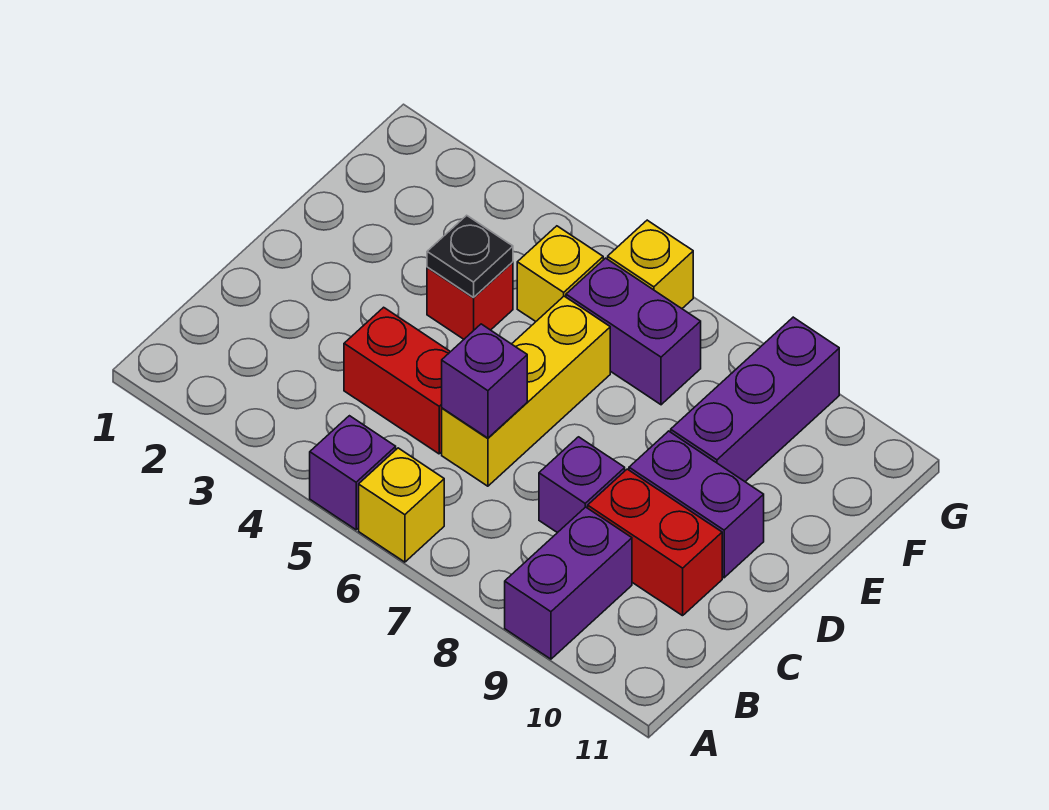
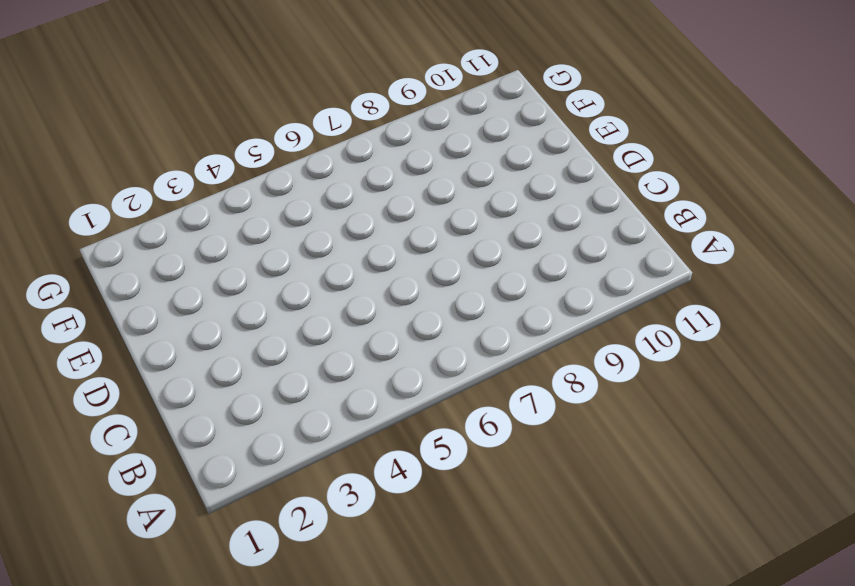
none -> purple brick A5 level 1
none -> yellow brick A6 level 1
none -> purple brick A9:B9 level 1

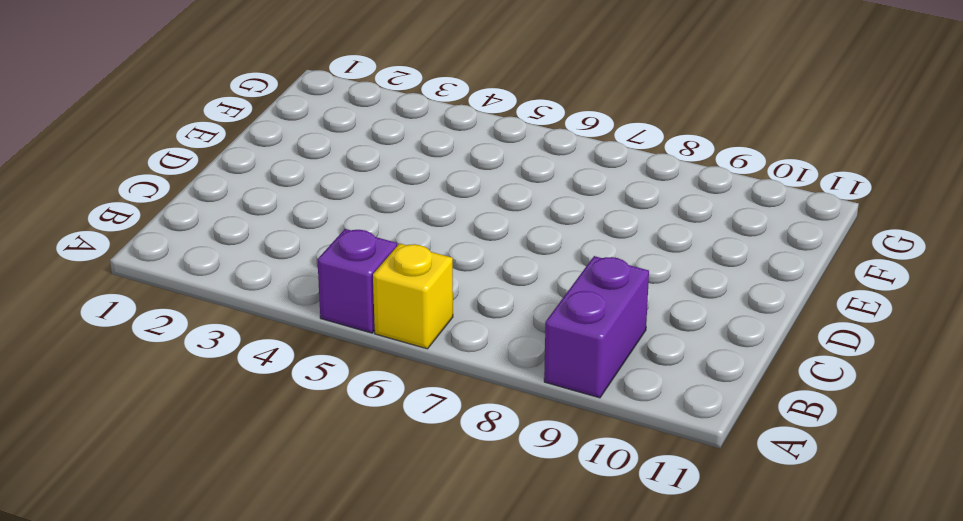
none -> red brick C4:C5 level 1
none -> yellow brick C6:E6 level 1
none -> purple brick C8 level 1

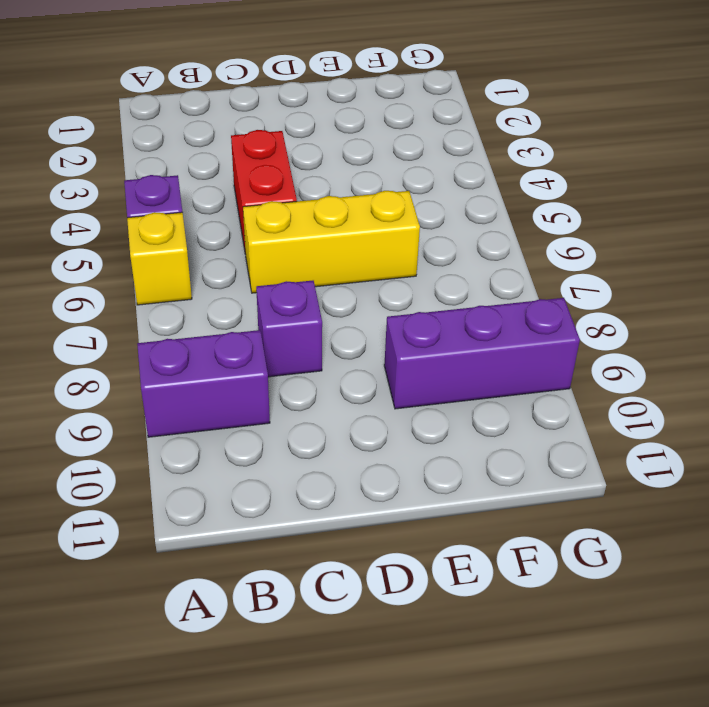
none -> red brick C9:C10 level 1
none -> purple brick D9:D10 level 1
none -> red brick E4 level 1

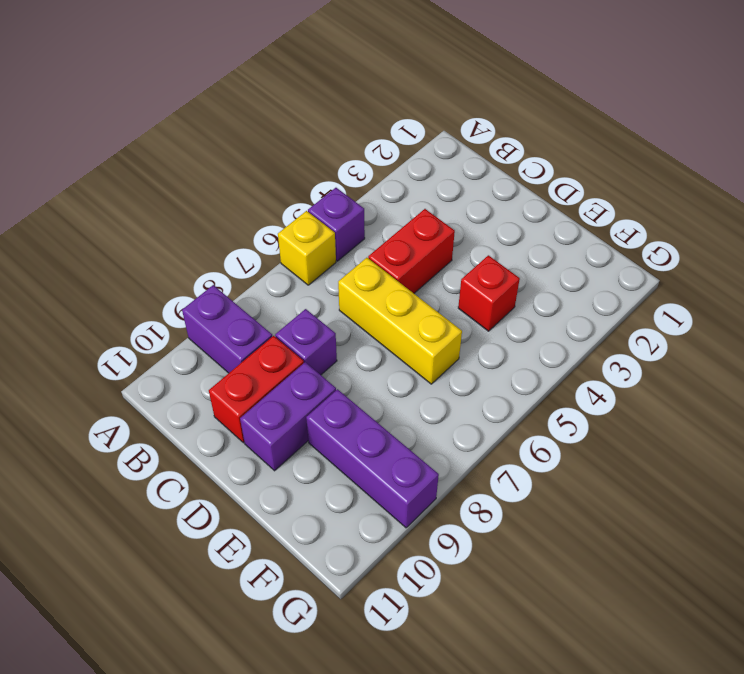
none -> yellow brick F5 level 1
none -> purple brick F6:F7 level 1
none -> yellow brick G6 level 1

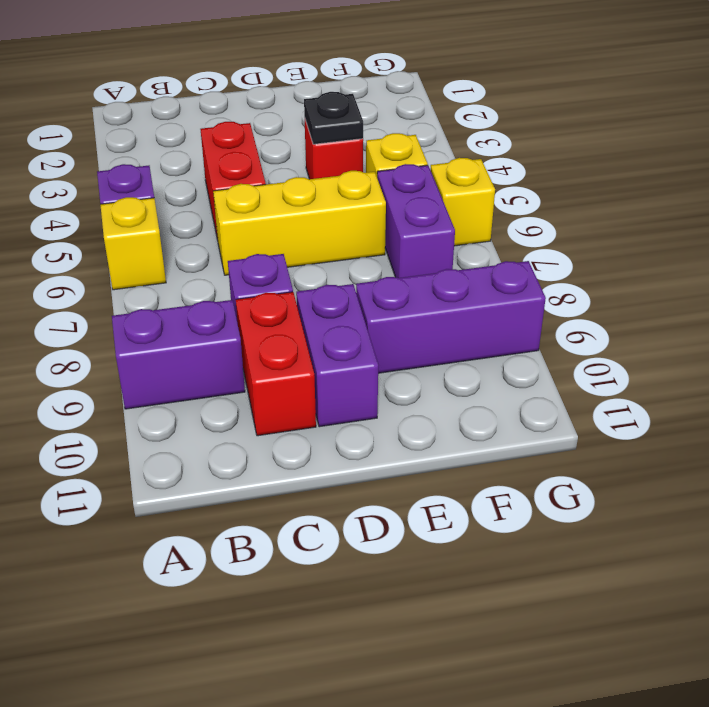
none -> purple brick C6 level 2

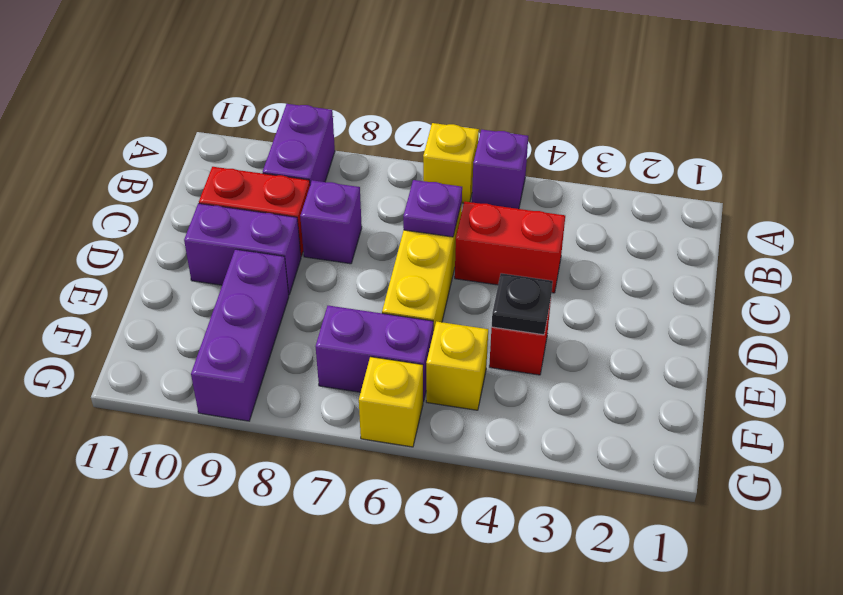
purple plate C6 level 2 -> purple brick C6 level 2

